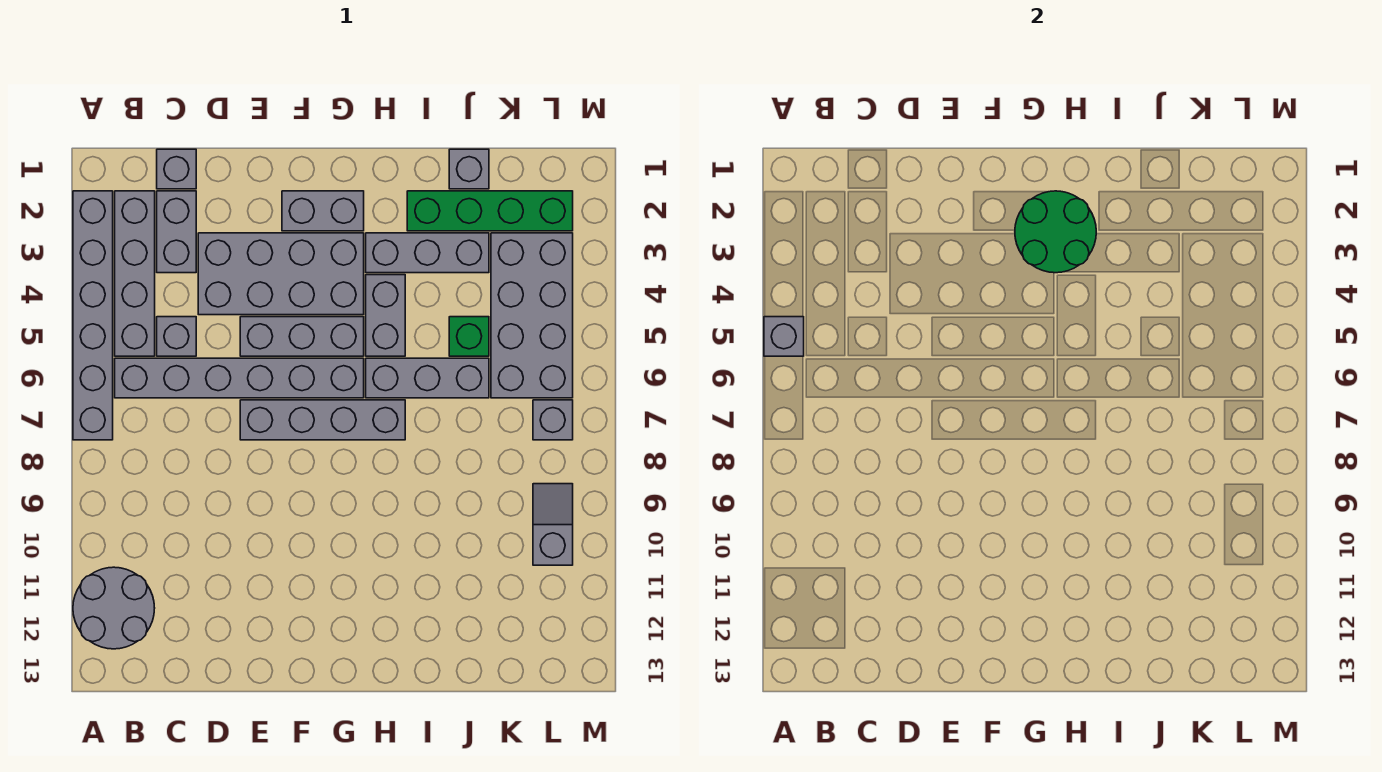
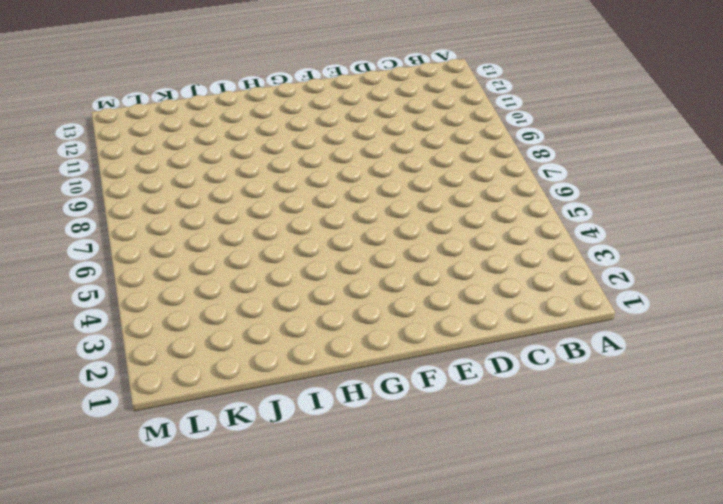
none -> grey brick A2:A7 level 1
none -> grey round brick A11:B12 level 1
none -> grey brick B2:B5 level 1

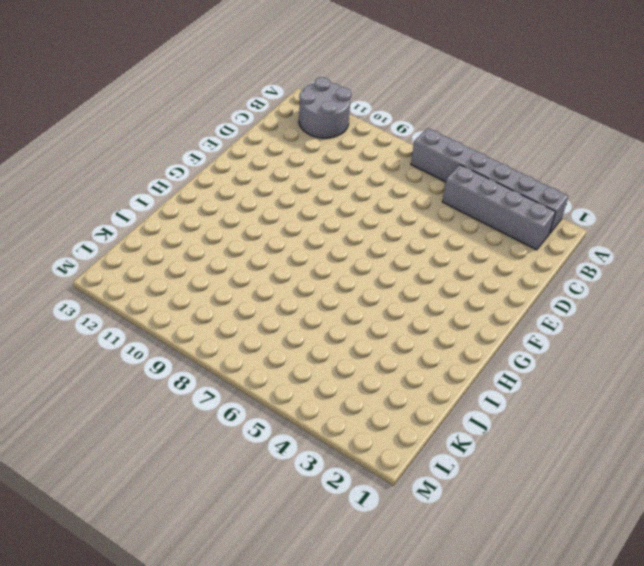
none -> grey brick B6:G6 level 1
none -> grey brick C1 level 1
none -> grey brick C2:C3 level 1

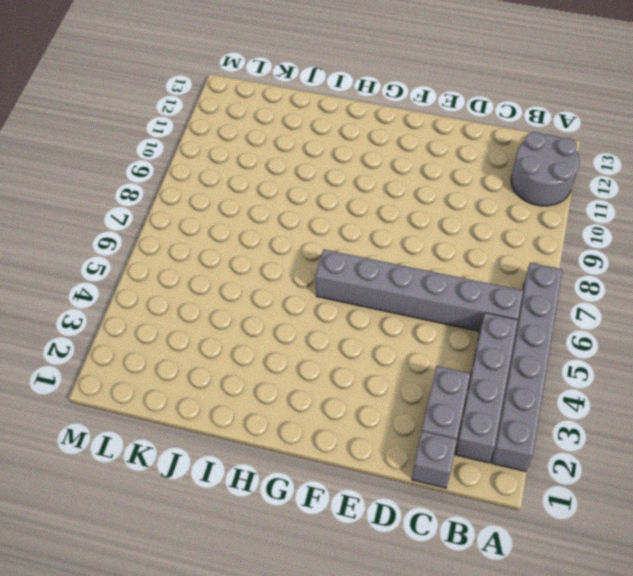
none -> grey brick C5 level 1
none -> grey brick D3:G4 level 1
none -> grey brick E5:G5 level 1

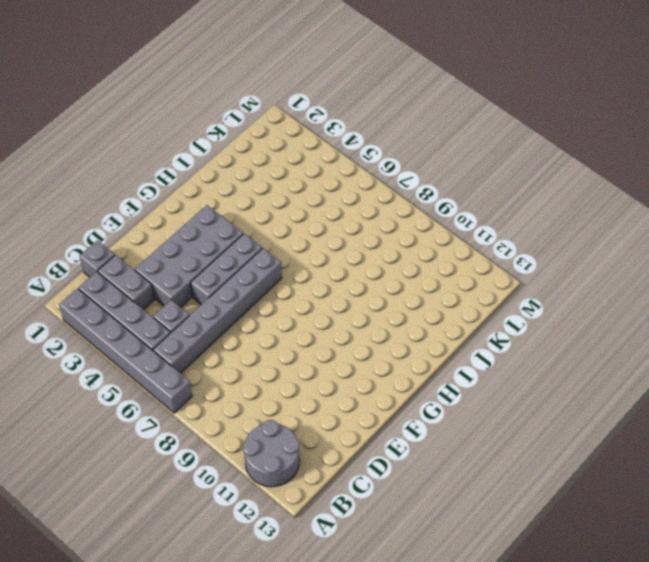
none -> grey brick E7:H7 level 1
none -> grey brick F2:G2 level 1
none -> grey brick H3:J3 level 1

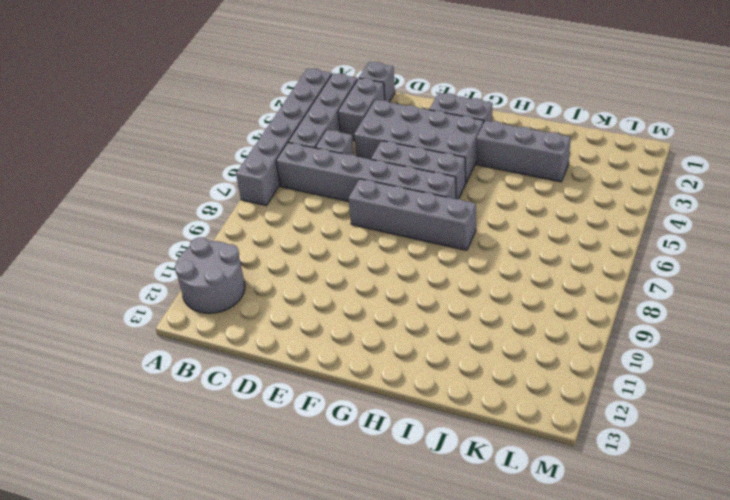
none -> grey brick H4:H5 level 1
none -> grey brick H6:J6 level 1
none -> green brick I2:L2 level 1

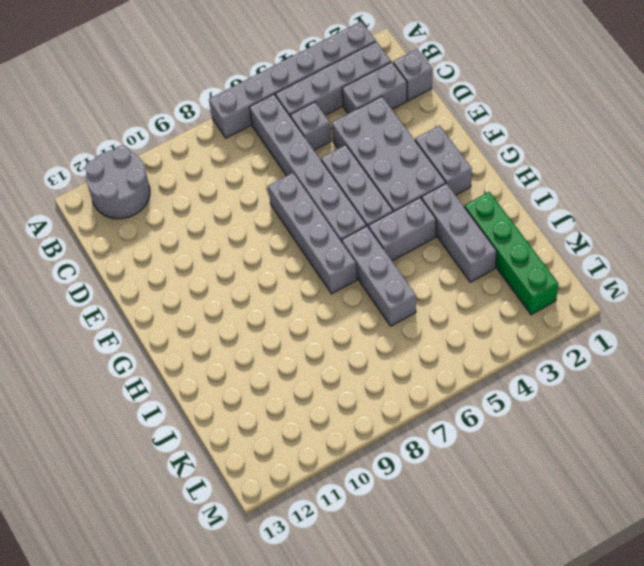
none -> grey brick J1 level 1
none -> green brick J5 level 1
none -> grey brick K3:L6 level 1

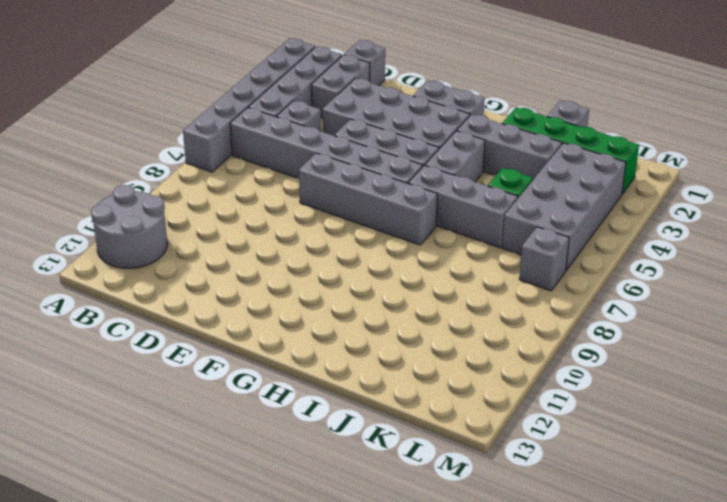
none -> grey slope L9:L10 level 1 top 10
none -> grey brick A5 level 2
none -> green round brick G2:H3 level 2

